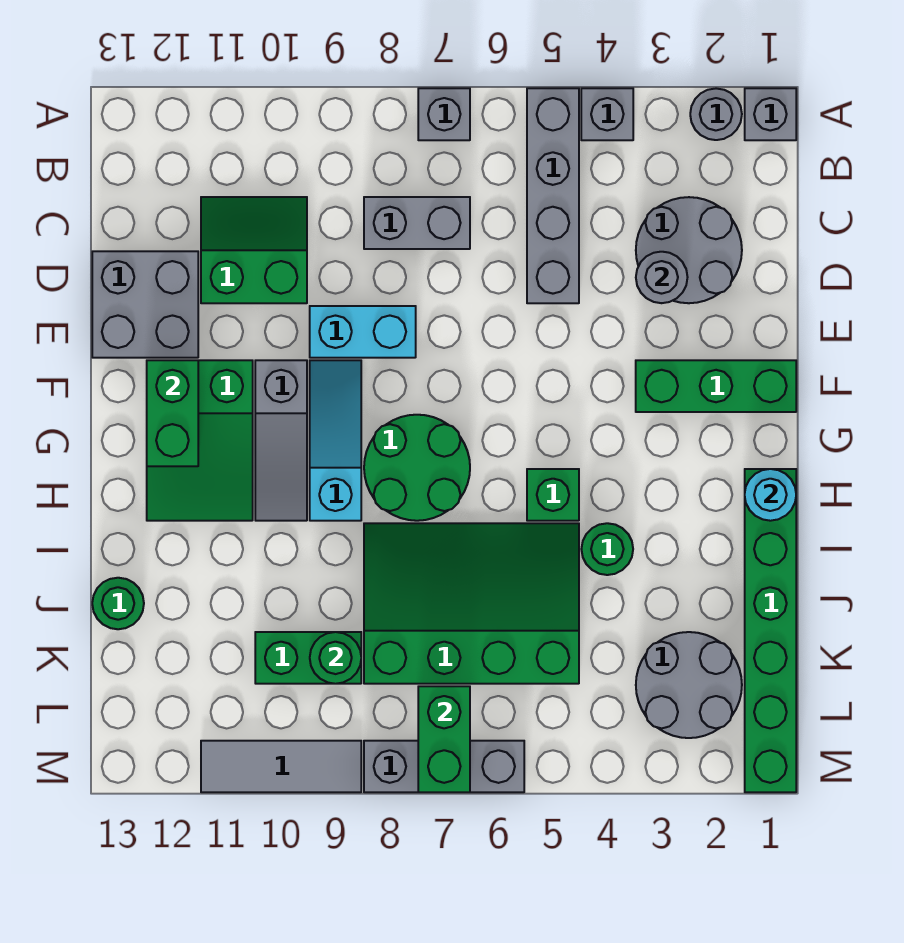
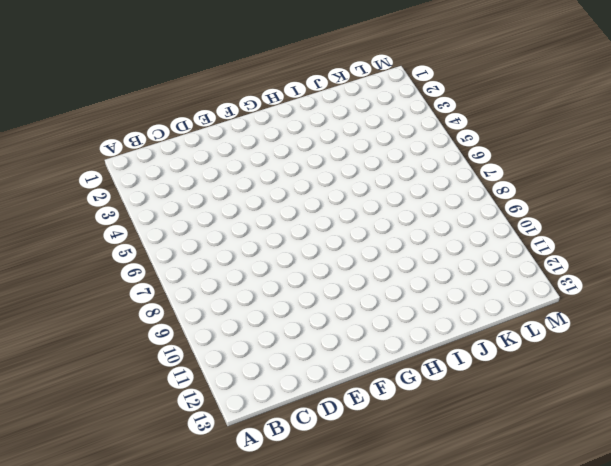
none -> grey brick A1 level 1
none -> grey round brick A2 level 1
none -> grey brick A4 level 1

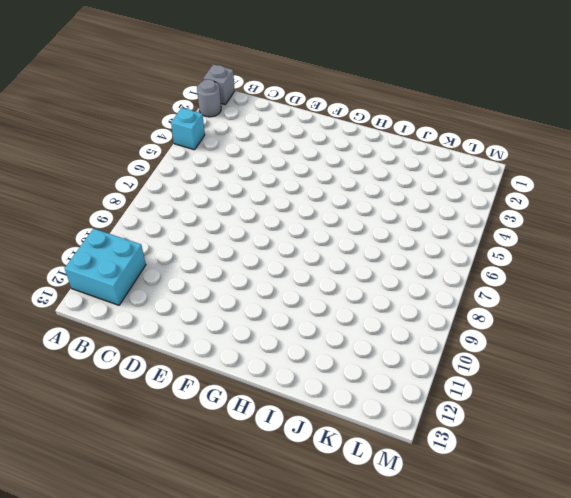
cyan brick A4 level 1 -> grey brick A4 level 1
cyan brick A11:B12 level 1 -> none
none -> grey brick A5:D5 level 1
none -> grey brick A7 level 1
none -> grey round brick C2:D3 level 1

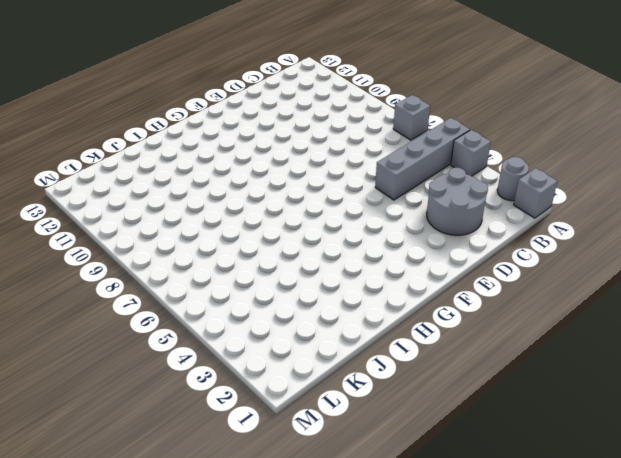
none -> grey brick C7:C8 level 1
none -> green slope C10:D11 level 1 top D
none -> grey brick D12:E13 level 1

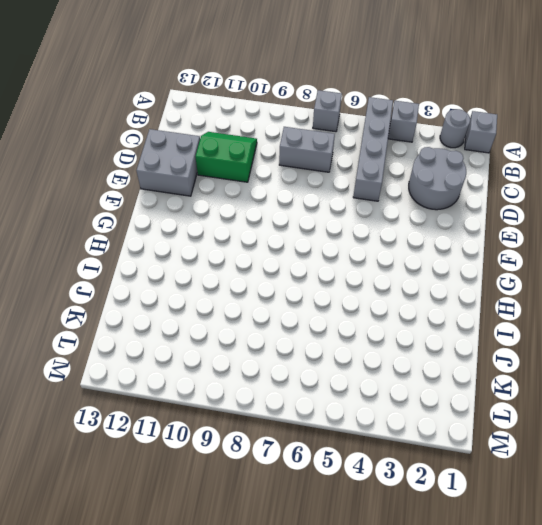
none -> cyan brick E8:E9 level 1
none -> green brick F1:F3 level 1
none -> cyan slope F9:H9 level 1 top H

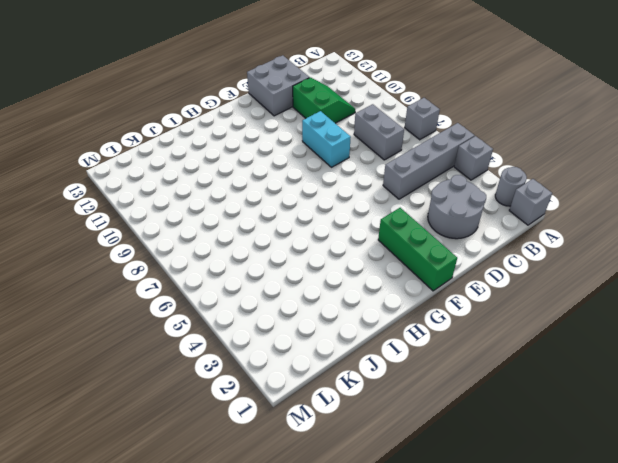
none -> cyan slope F9:H9 level 1 top H
none -> grey slope F10:H10 level 1 top F
none -> green slope F11:H12 level 1 top F

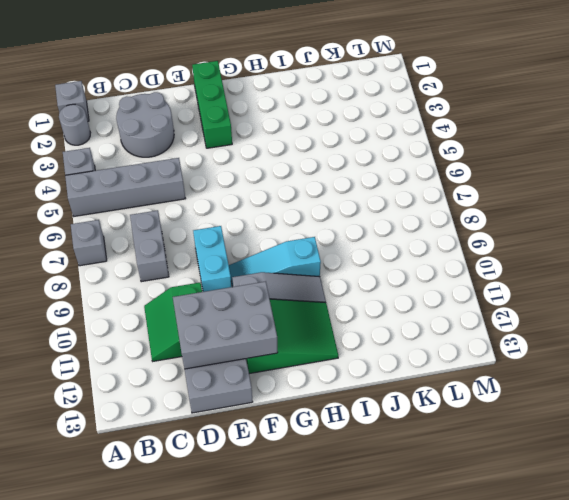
grey brick D11:F12 level 2 -> green brick F12:G12 level 2
none -> green round brick G7:H8 level 1
none -> green brick H1:M1 level 1
none -> green brick H5 level 1

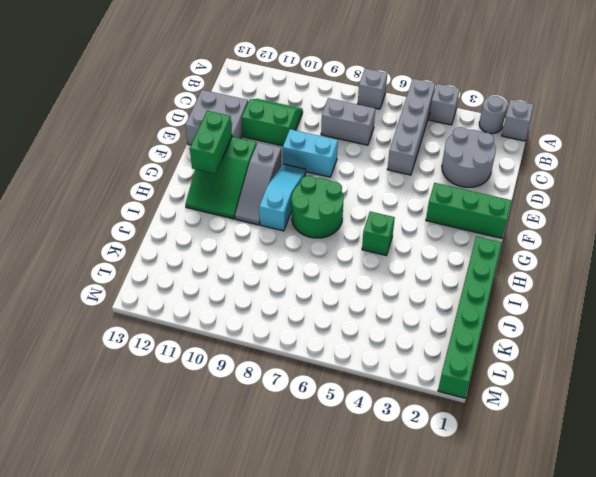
none -> green round brick I4 level 1
none -> green slope I5:K8 level 1 top K
none -> green round brick J13 level 1

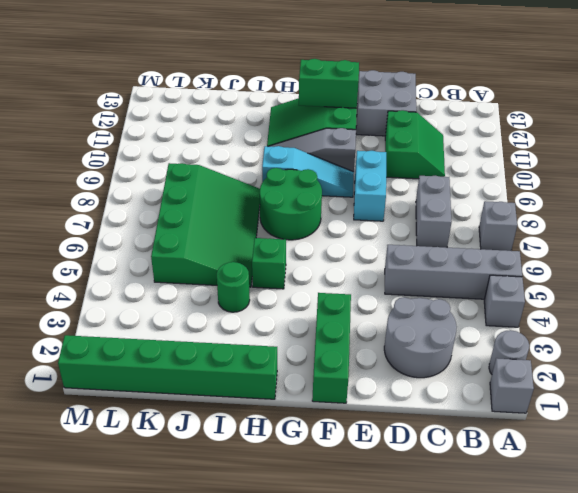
none -> green round brick J13 level 1
none -> grey round brick K2:L3 level 1
none -> green brick K9:K10 level 1

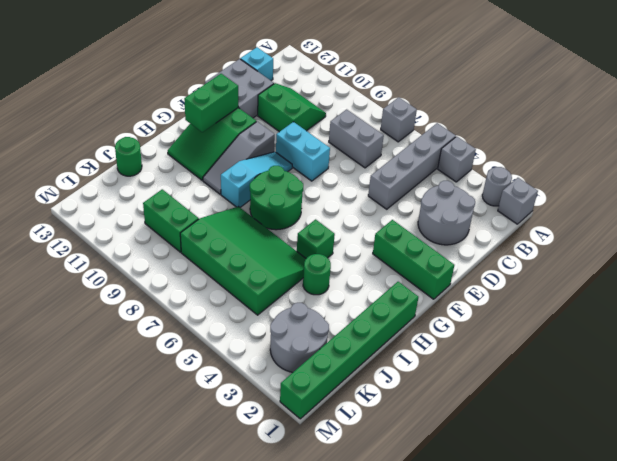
cyan brick C13 level 1 -> none
none -> grey brick M6:M8 level 1
none -> grey tile M9:M11 level 1
none -> grey round brick D3 level 2

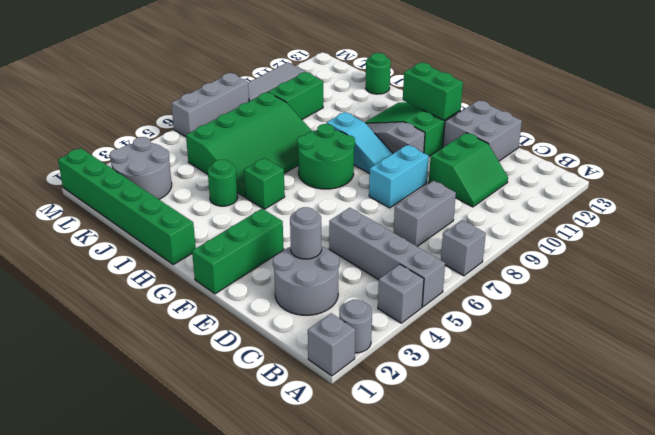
none -> cyan round brick H1 level 2
none -> green round brick K9 level 2
none -> green brick L7:M7 level 2

